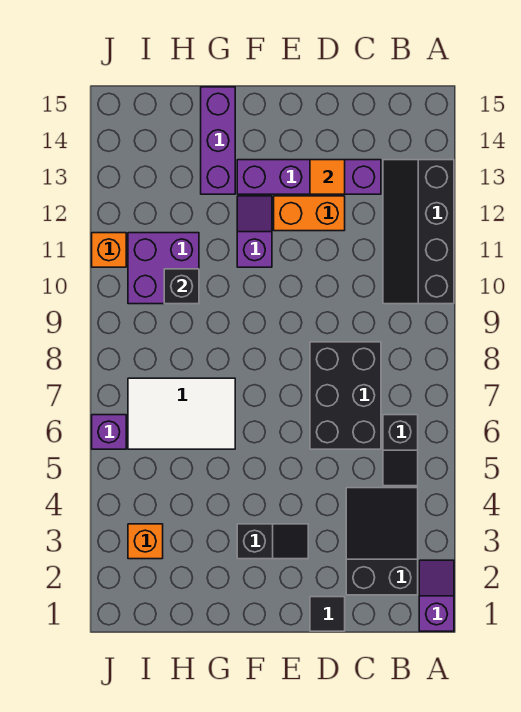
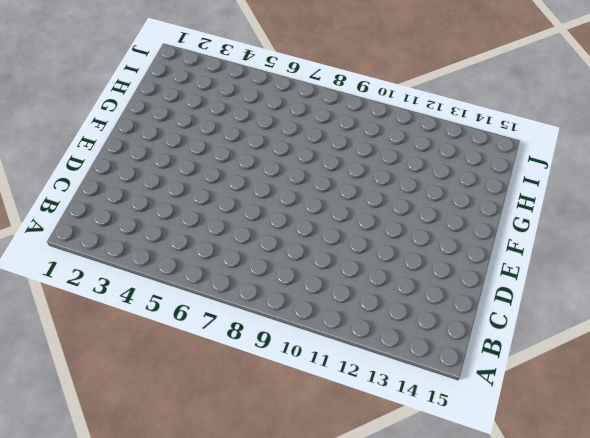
none -> purple slope A1:A2 level 1 top 1
none -> black slope A10:B13 level 1 top A
none -> black slope B2:C4 level 1 top 2

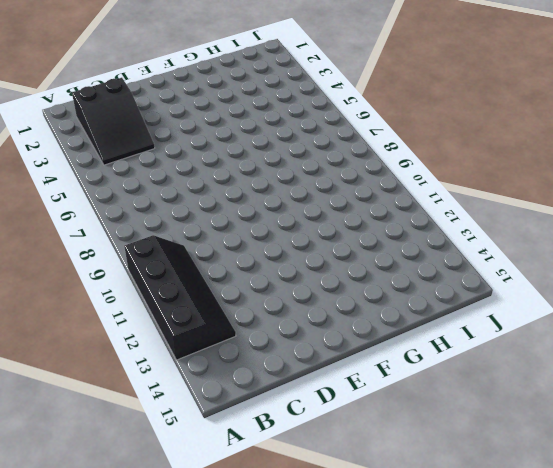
none -> purple slope A1:A2 level 1 top 1
none -> black slope B5:B6 level 1 top 6
none -> black brick C6:D8 level 1

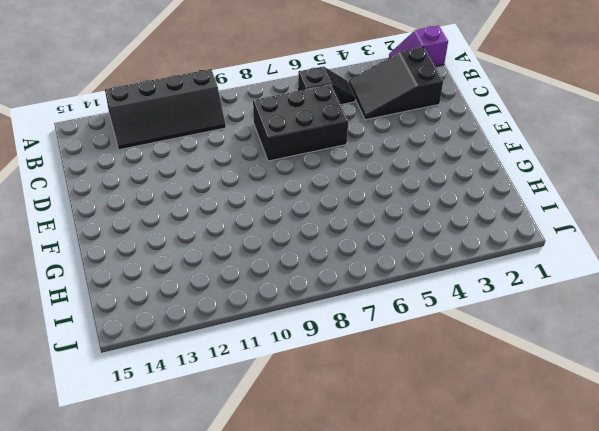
none -> purple brick C13:F13 level 1
none -> black tile D1 level 1
none -> orange brick D12:E12 level 1

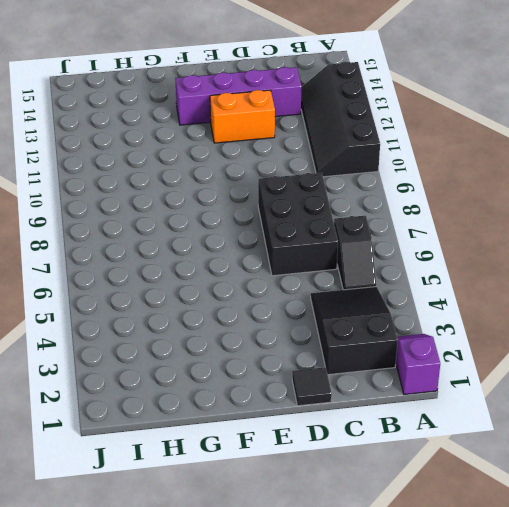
none -> black slope E3:F3 level 1 top F
none -> purple slope F11:F12 level 1 top 11
none -> white tile G6:I7 level 1

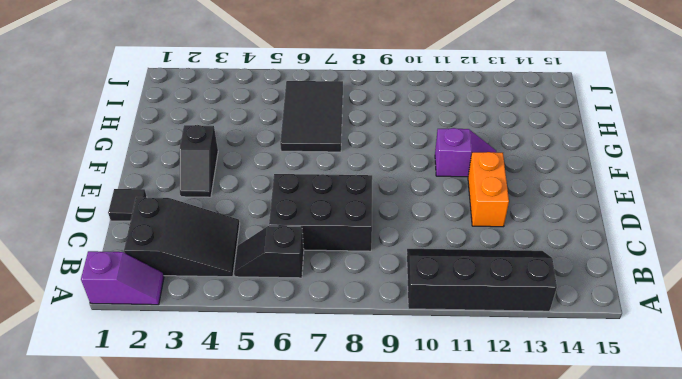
black tile G6:I7 level 1 -> white tile G6:I7 level 1
none -> purple brick C13:F13 level 1
none -> purple brick G13:G15 level 1
none -> purple brick H10:I11 level 1

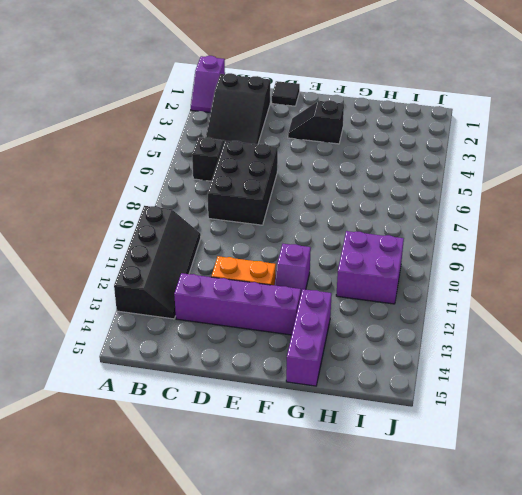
none -> white tile G6:I7 level 1
none -> orange brick I3 level 1
none -> purple brick J6 level 1

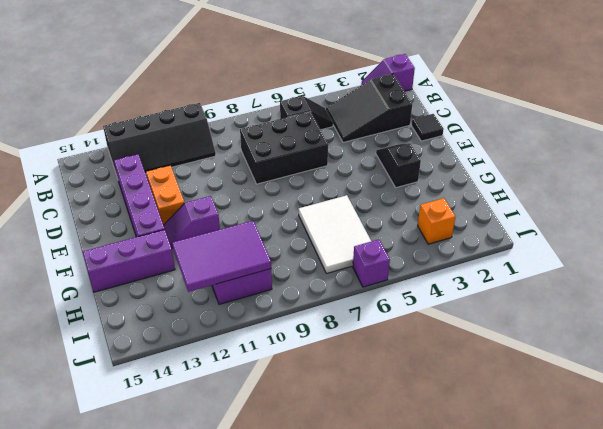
purple tile H10:I12 level 2 -> black brick H10 level 2
none -> orange brick J11 level 1
none -> orange tile D13 level 2

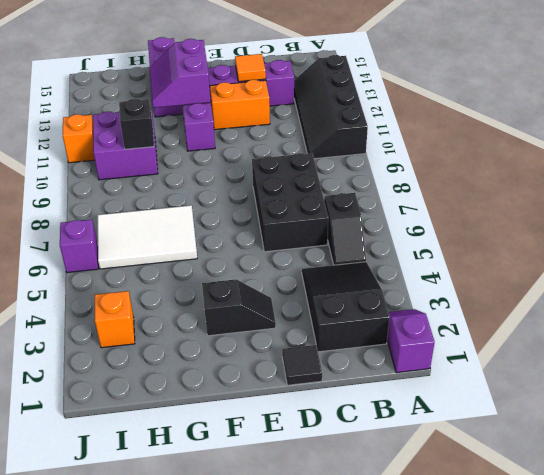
purple slope F12:G13 level 2 top F -> none

